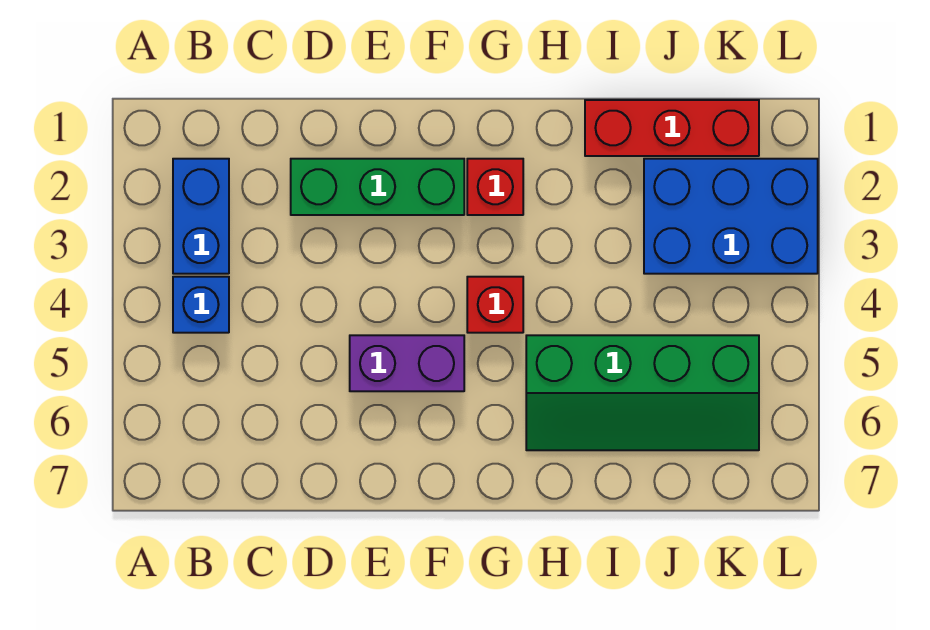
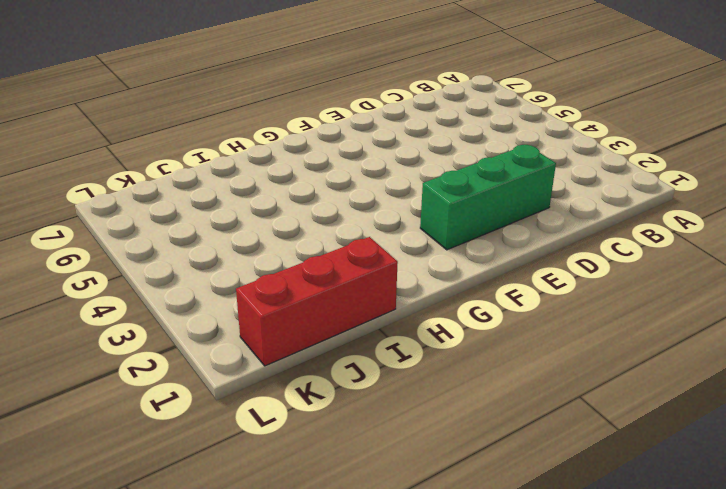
none -> blue brick B2:B3 level 1
none -> blue brick B4 level 1

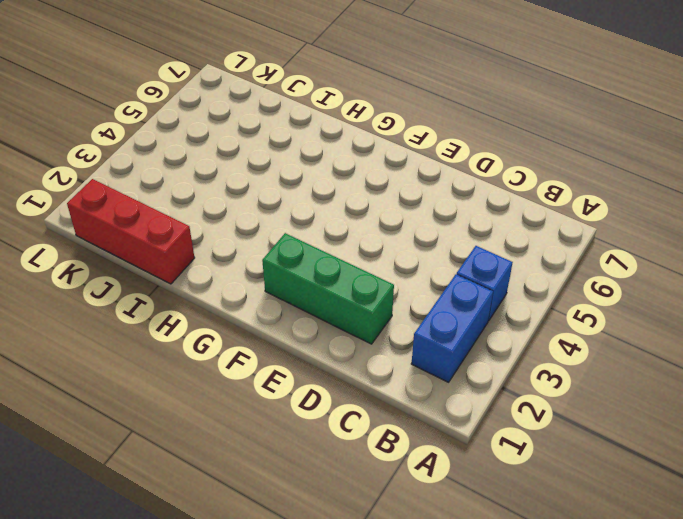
none -> purple brick E5:F5 level 1
none -> red brick G2 level 1

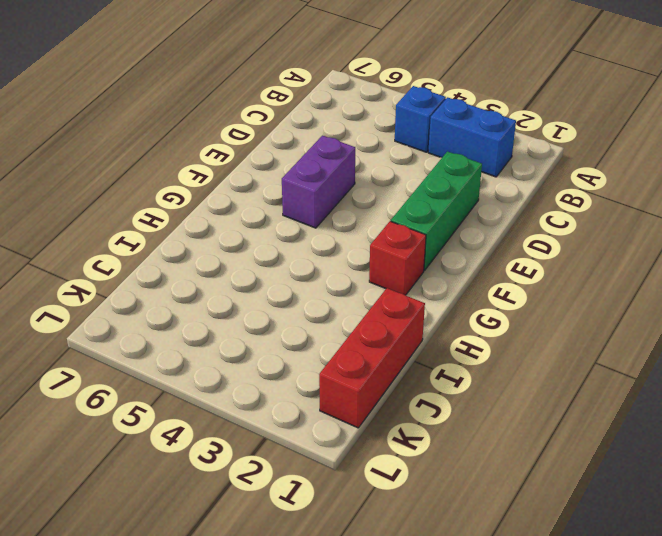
none -> red brick G4 level 1
none -> green slope H5:K6 level 1 top 5

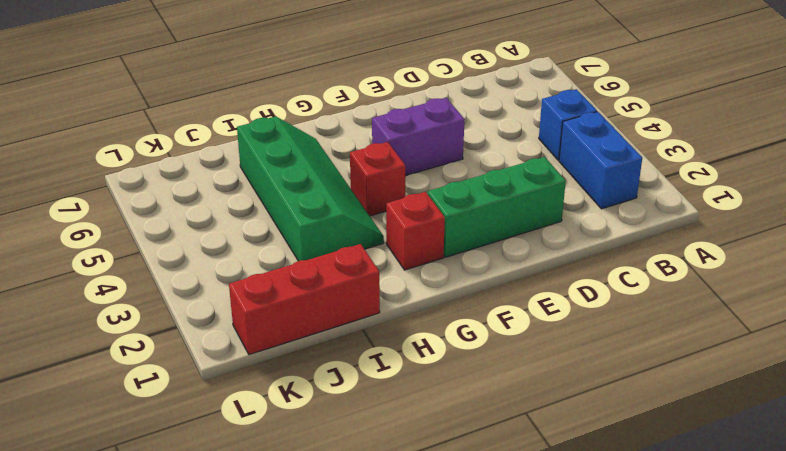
green slope H3:I6 level 1 top I -> green slope H5:K6 level 1 top 5
none -> blue brick J2:L3 level 1

